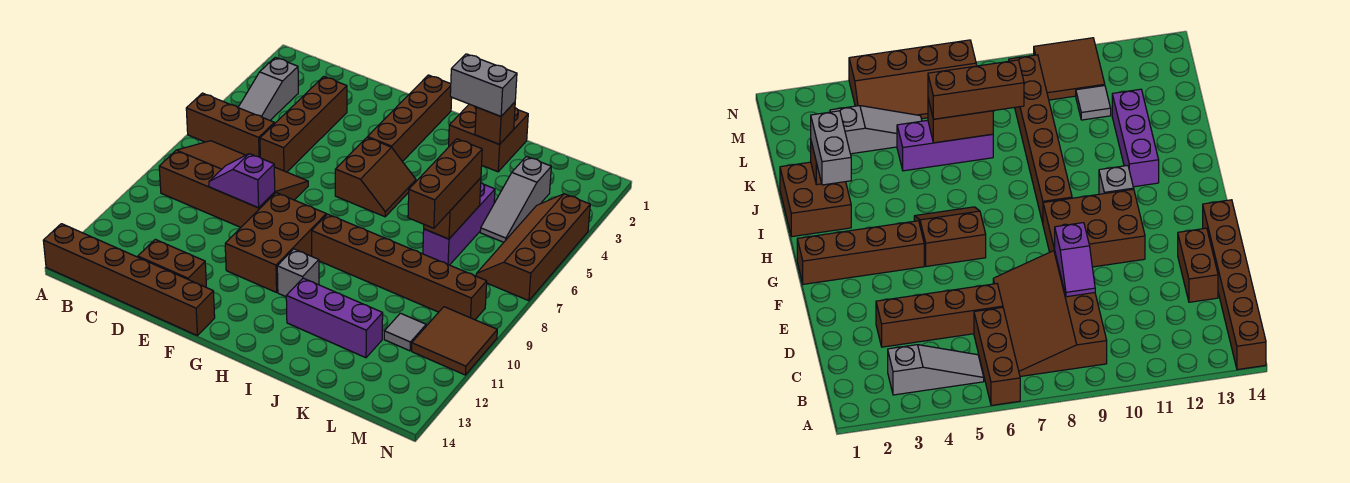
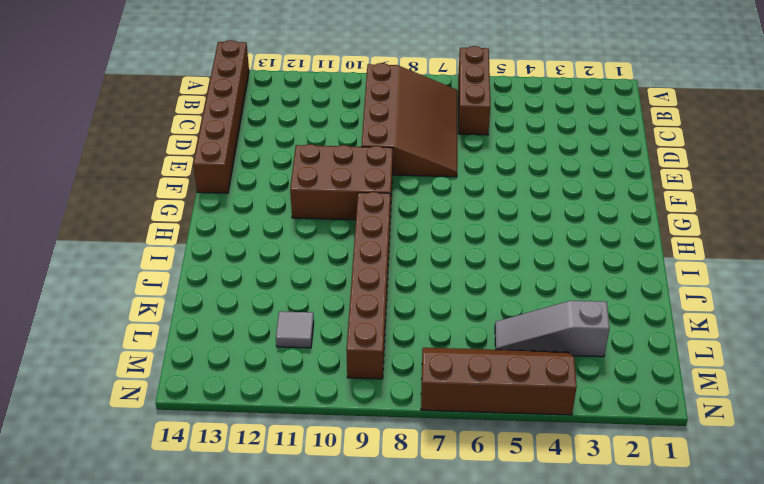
none -> grey slope B3:B5 level 1 top 3
none -> brown brick D3:D6 level 1
none -> brown brick D13:E13 level 1

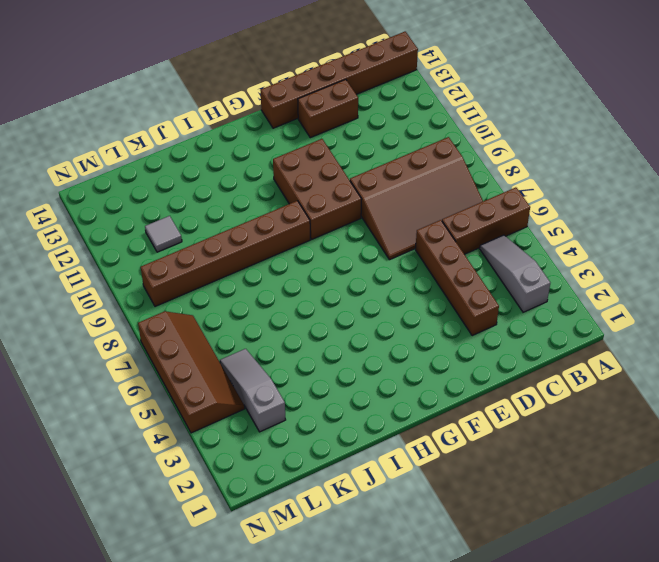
none -> brown brick G1:G4 level 1
none -> brown slope G5:H6 level 1 top G
none -> grey brick H11 level 1

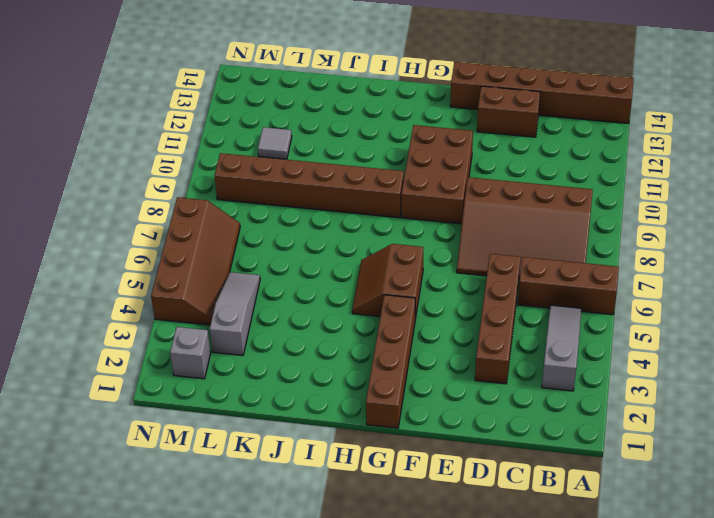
grey brick M2 level 1 -> grey brick H11 level 1
none -> brown brick I1:J2 level 1
none -> purple brick I12:K12 level 1
none -> purple brick K5:K7 level 1

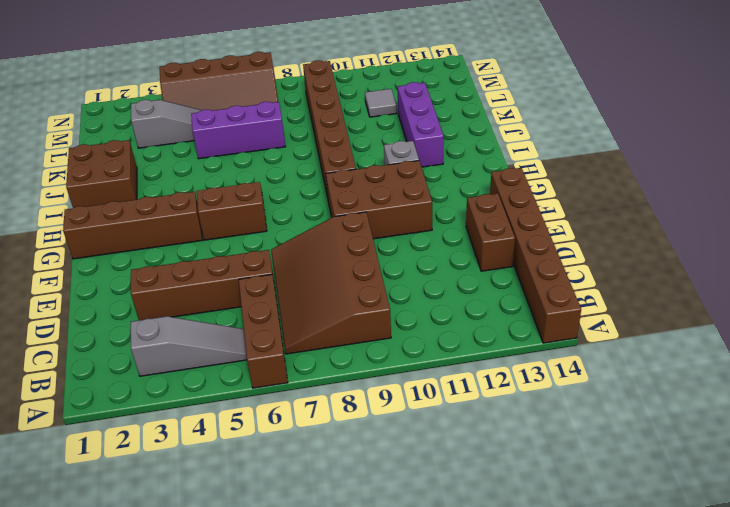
none -> brown tile M10:N11 level 1
none -> purple slope D9:E9 level 2 top E
none -> brown brick J2 level 2

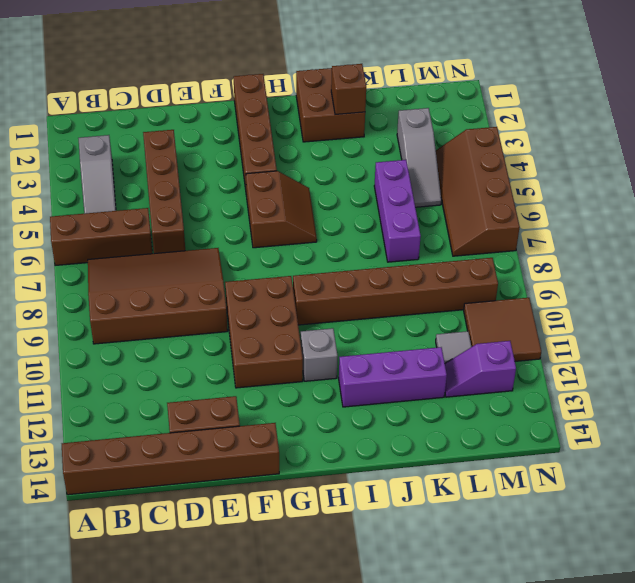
purple slope L12:M12 level 1 top M -> purple slope D9:E9 level 2 top E
none -> brown brick K6:K7 level 2
none -> grey brick I2:J2 level 3
none -> brown brick K6:K8 level 3

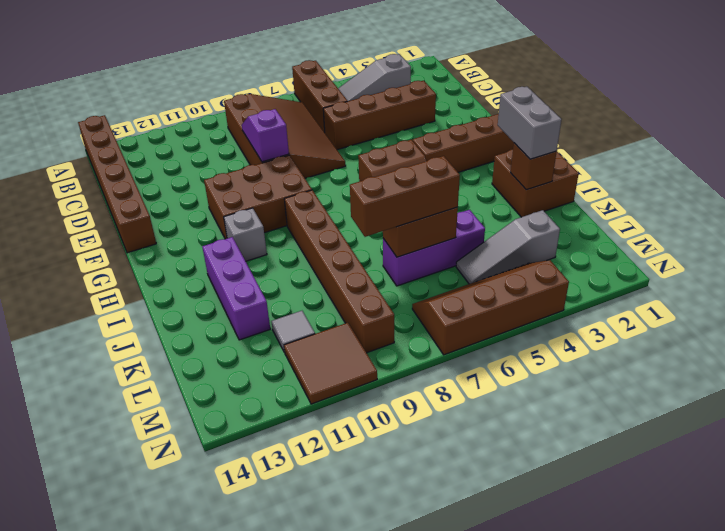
none -> brown brick D13:E13 level 1

